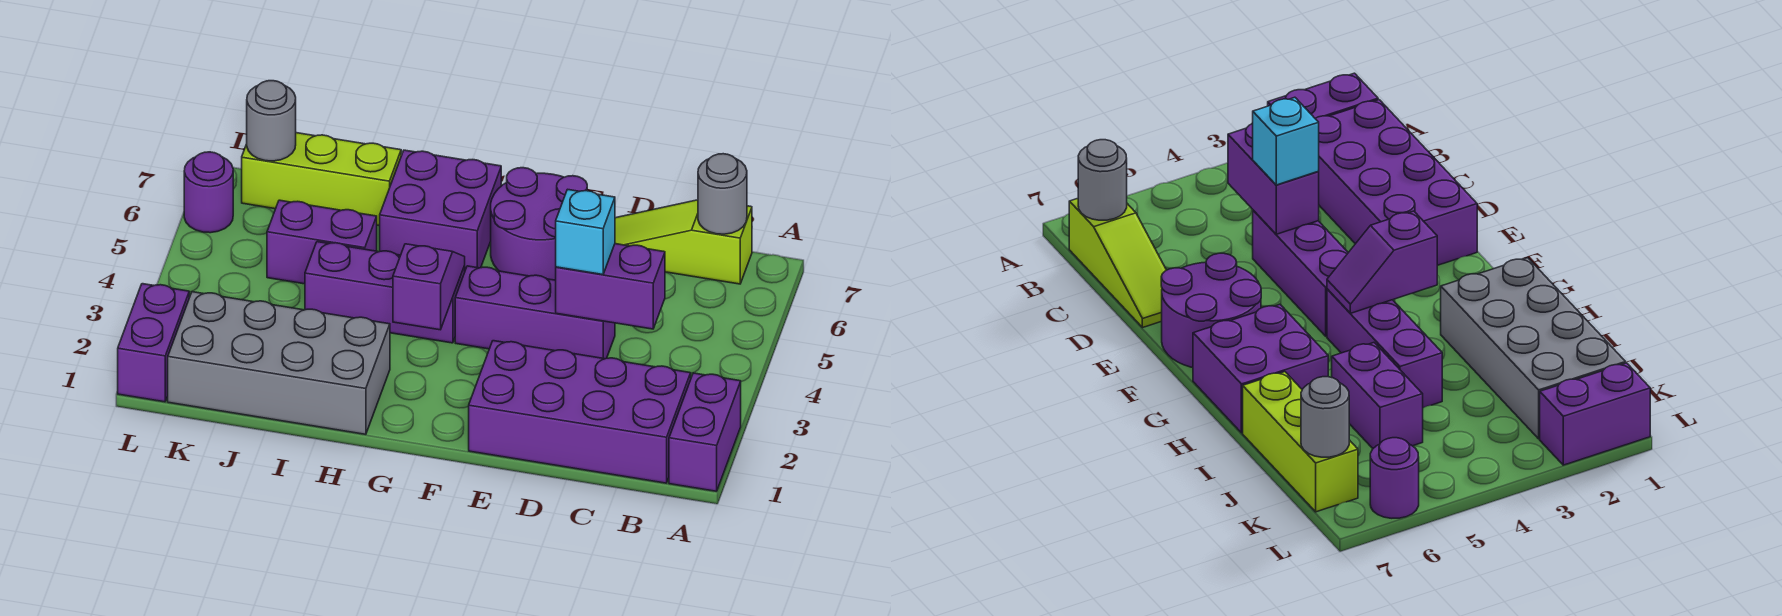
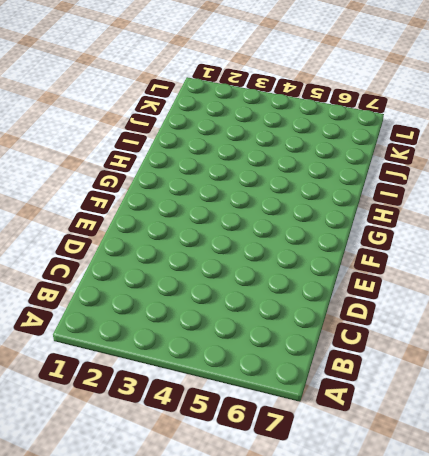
none -> purple brick A1:A2 level 1
none -> purple brick B1:E2 level 1
none -> lime slope B7:D7 level 1 top B

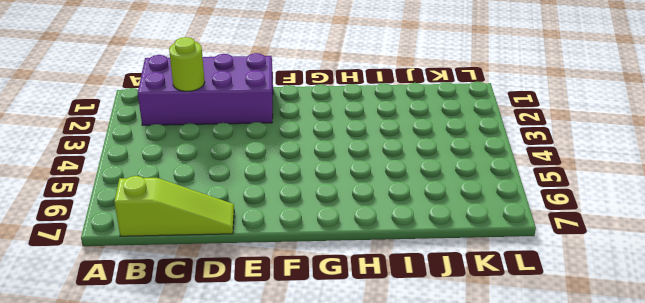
lime round brick C2 level 2 -> none
none -> purple brick A1:A2 level 1
none -> purple brick D4:F4 level 1
none -> purple round brick E6:F7 level 1

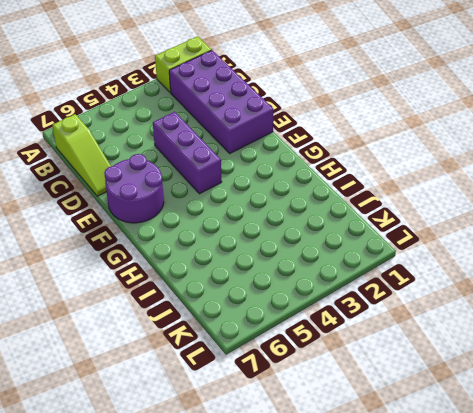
lime brick A1:A2 level 1 -> purple brick A1:A2 level 1
none -> purple brick G4:I4 level 1
none -> purple brick G6:H7 level 1
none -> grey brick H1:K2 level 1

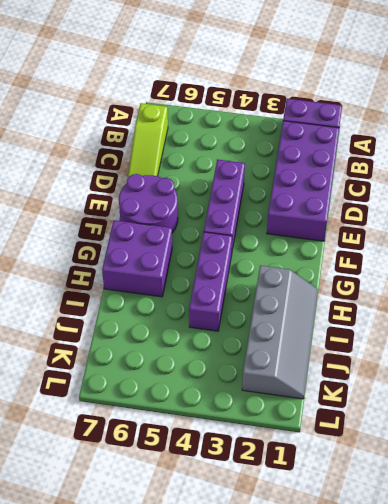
grey slope H1:K2 level 1 top 2 -> grey brick H1:K2 level 1
none -> purple brick I5:J5 level 1
none -> lime brick I7:K7 level 1
none -> purple brick L1:L2 level 1

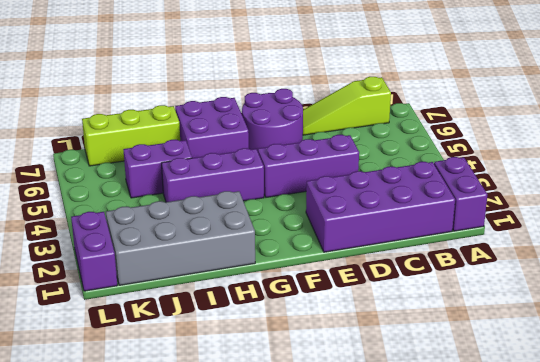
none -> purple round brick L6 level 1
none -> grey round brick B7 level 2
none -> purple brick C4:D4 level 2

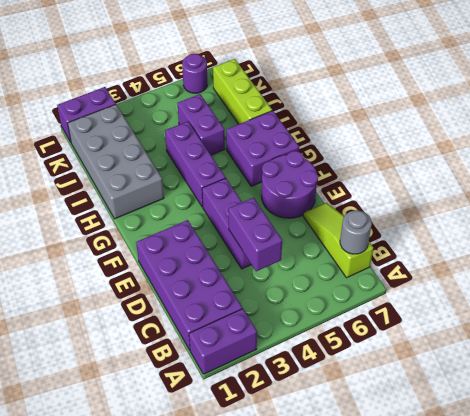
none -> purple slope G3:G4 level 2 top 3
none -> grey round brick K7 level 2
none -> cyan brick D4 level 3

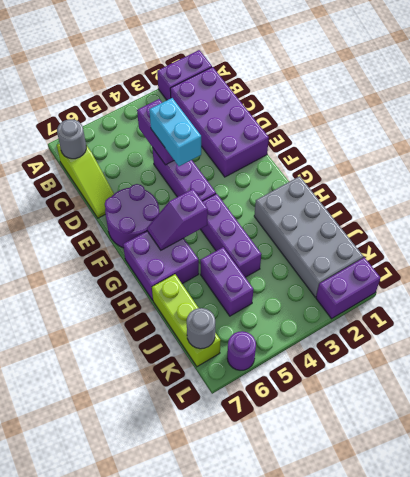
cyan brick D4:E4 level 3 -> cyan brick D4 level 3
purple slope G5:G6 level 2 top 5 -> purple slope G3:G4 level 2 top 3

